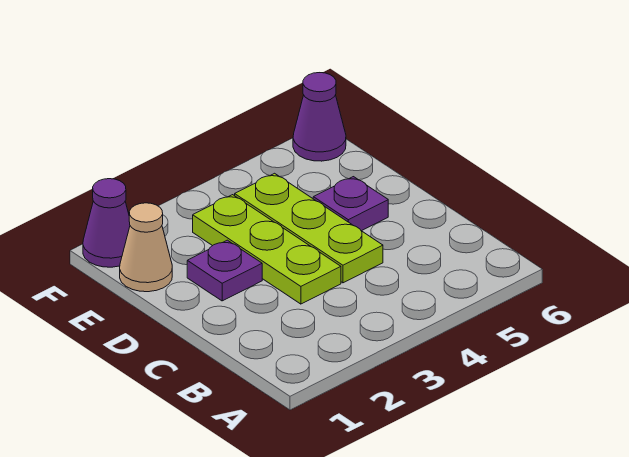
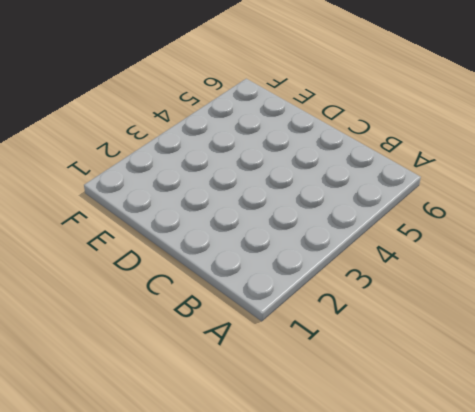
none -> lime plate C3:E3 level 1
none -> lime plate C4:E4 level 1

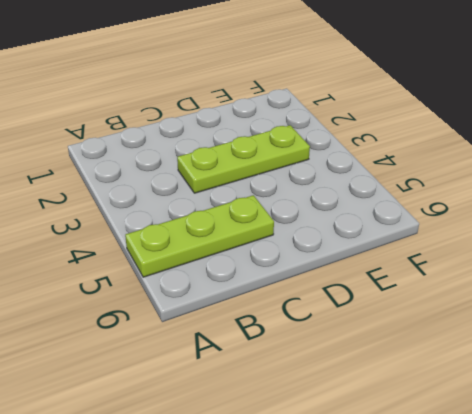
lime plate A5:C5 level 1 -> lime plate C4:E4 level 1
none -> purple plate D2 level 1
none -> purple plate D5 level 1

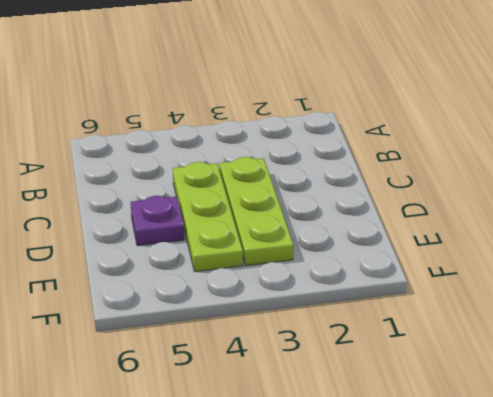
none -> purple plate D2 level 1
none -> tan cone E1 level 1

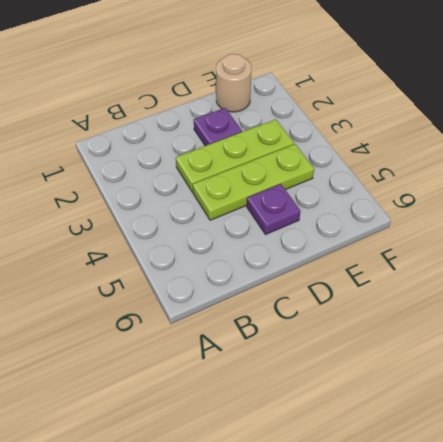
tan round brick E1 level 1 -> tan cone E1 level 1
none -> purple cone F1 level 1
none -> purple cone F6 level 1

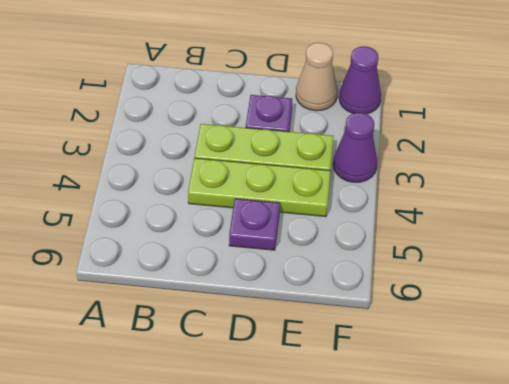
purple cone F3 level 1 -> purple cone F6 level 1

